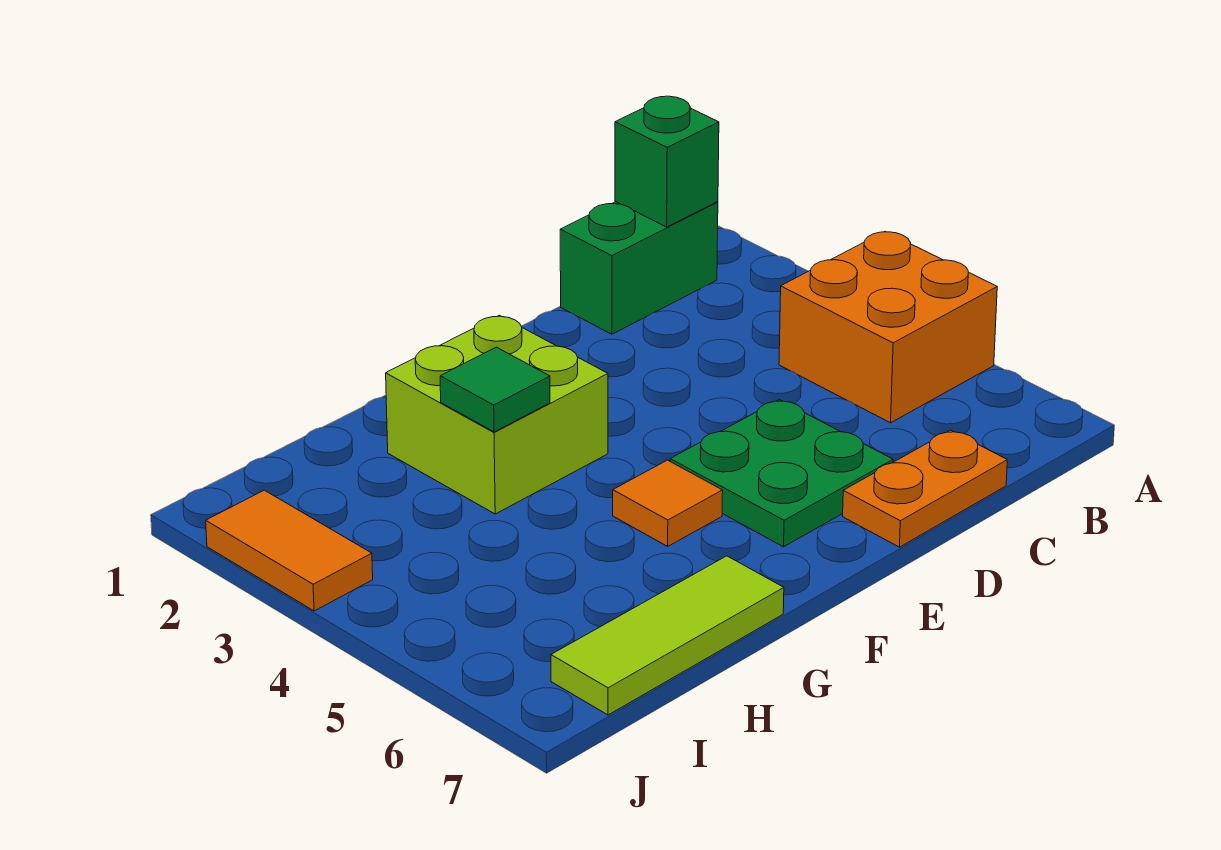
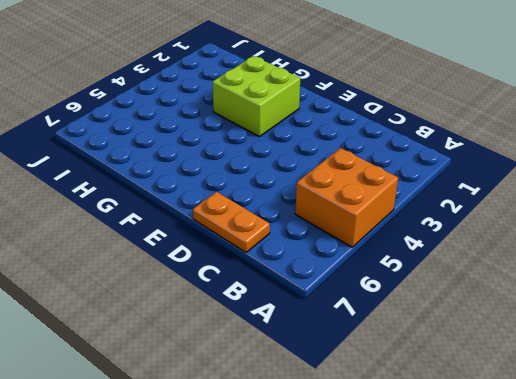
none -> green brick B1:C1 level 1
none -> green plate D5:E6 level 1

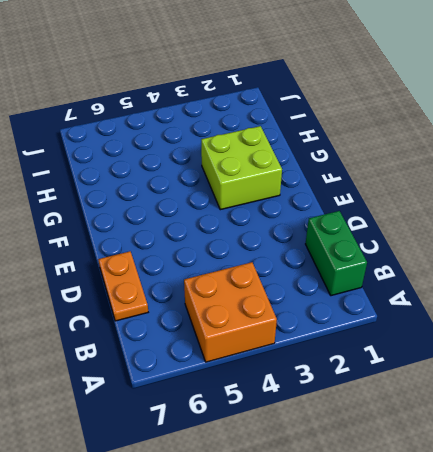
none -> green plate D5:E6 level 1
none -> orange tile F5 level 1

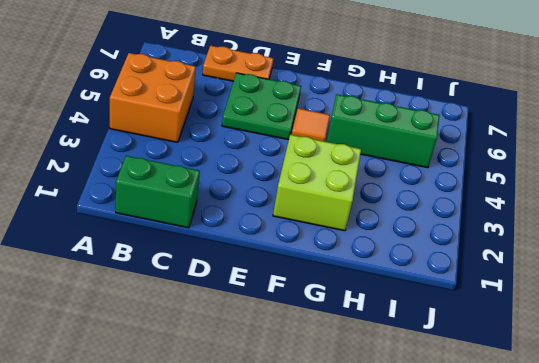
green brick G5:I5 level 1 -> none
none -> lime tile G7:I7 level 1
none -> orange tile J2:J3 level 1

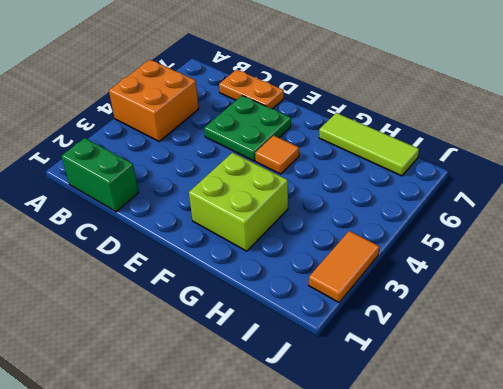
none -> green brick B1 level 2
none -> green tile G3 level 2

